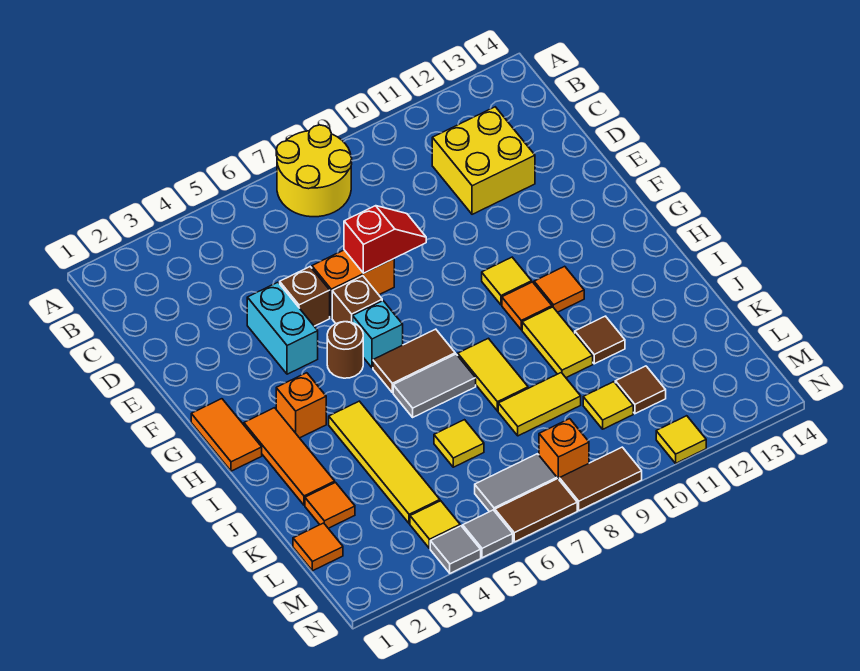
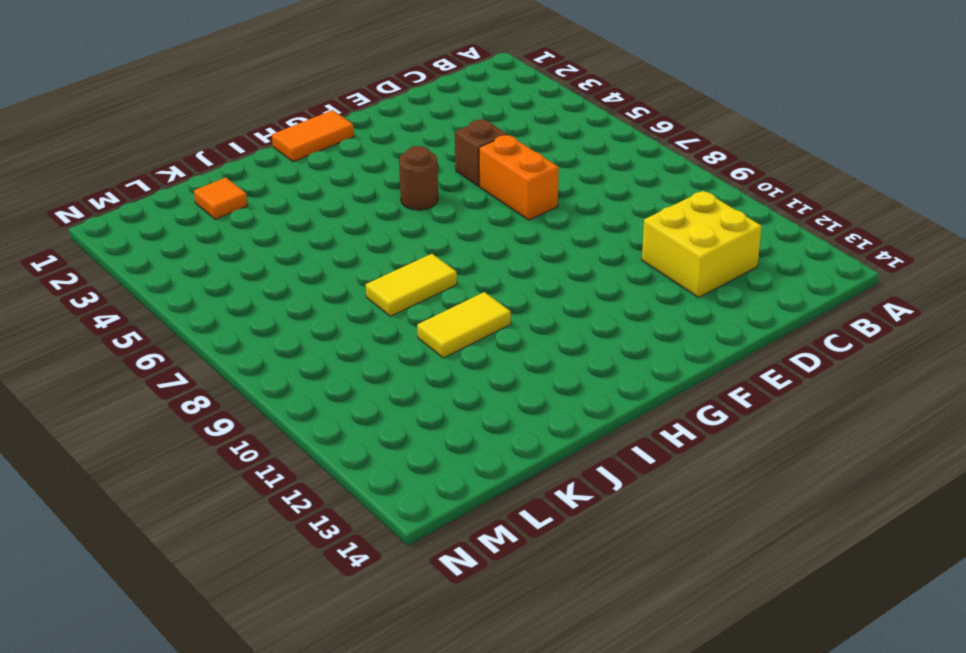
none -> yellow round brick A7:B8 level 1
none -> cyan brick E4:F4 level 1
none -> brown brick F6 level 1
none -> cyan brick G6 level 1

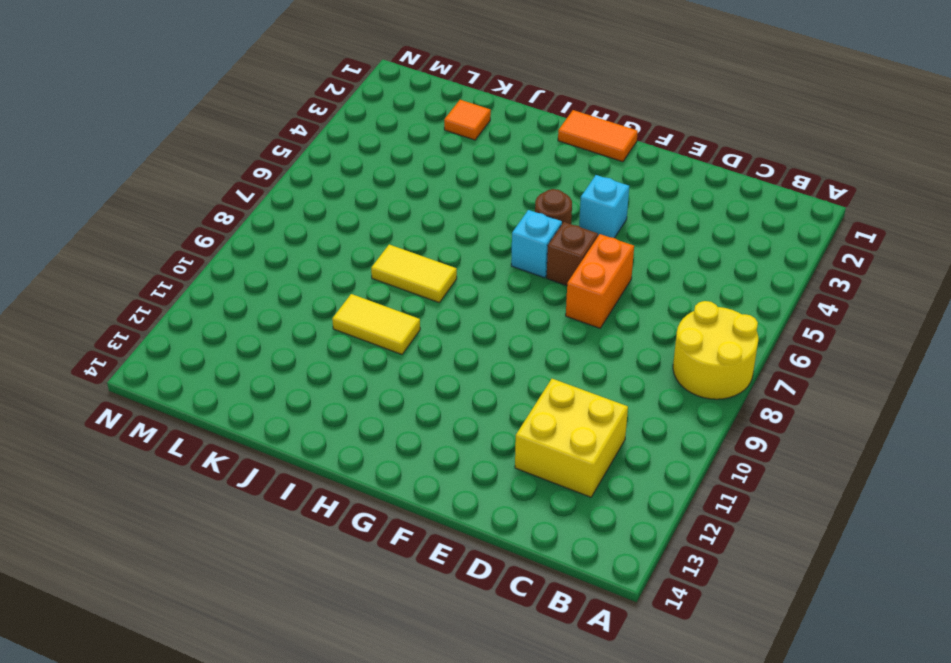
cyan brick F4 level 1 -> cyan brick E4:F4 level 1
none -> brown brick E5 level 1
none -> yellow tile G10 level 1
none -> orange tile H2:J2 level 1
none -> orange brick H3 level 1

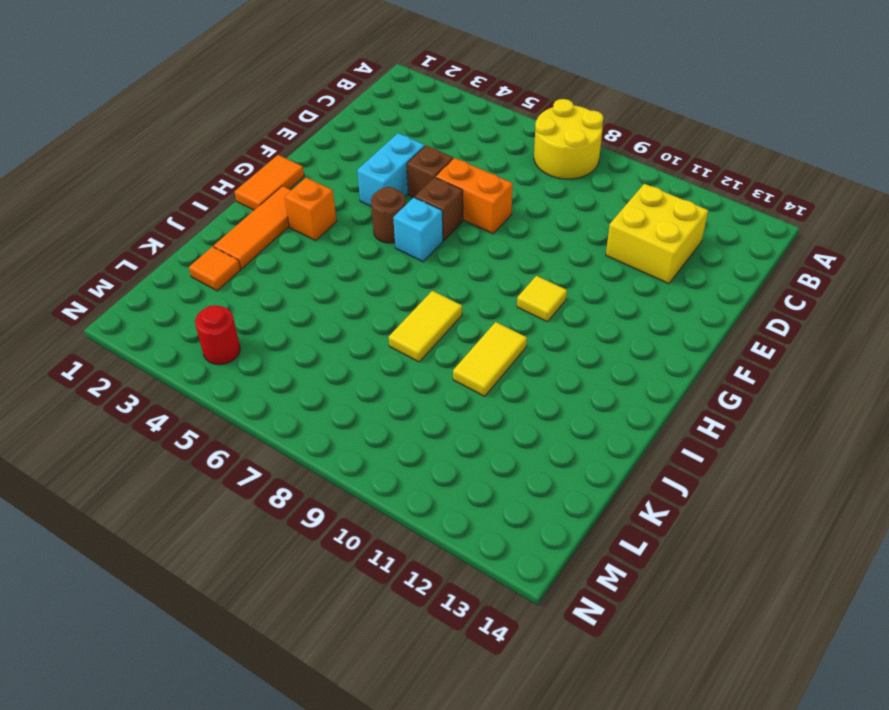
red round brick M4 level 1 -> yellow tile M4 level 1
none -> brown tile H6:H7 level 1
none -> orange tile H10 level 1
none -> orange tile H11 level 1
none -> yellow tile I4:L4 level 1

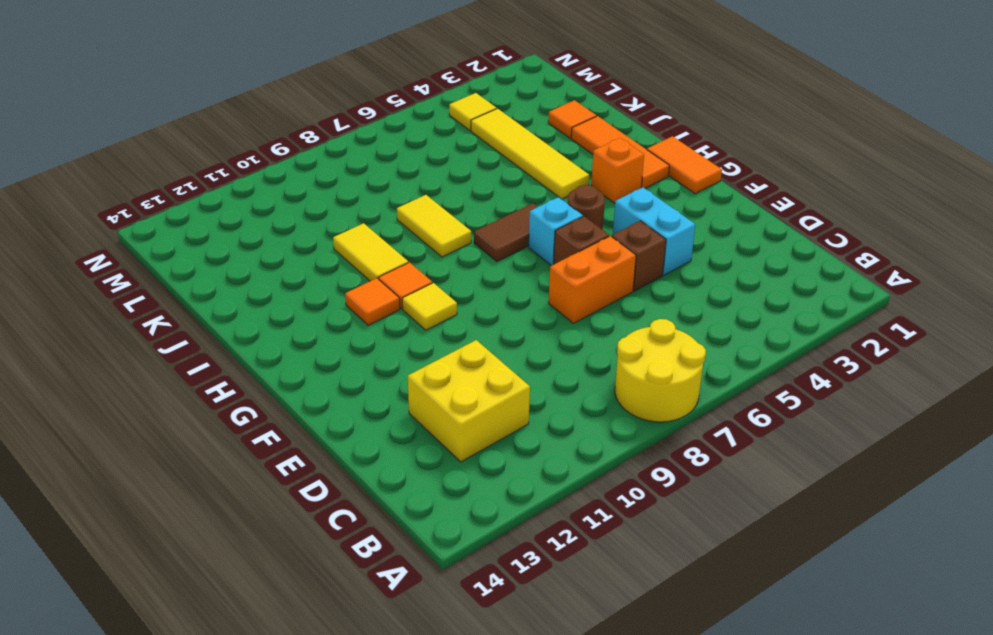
none -> grey tile I6:I7 level 1
none -> brown tile J11 level 1
none -> yellow tile K6 level 1
none -> yellow tile K8:K9 level 1

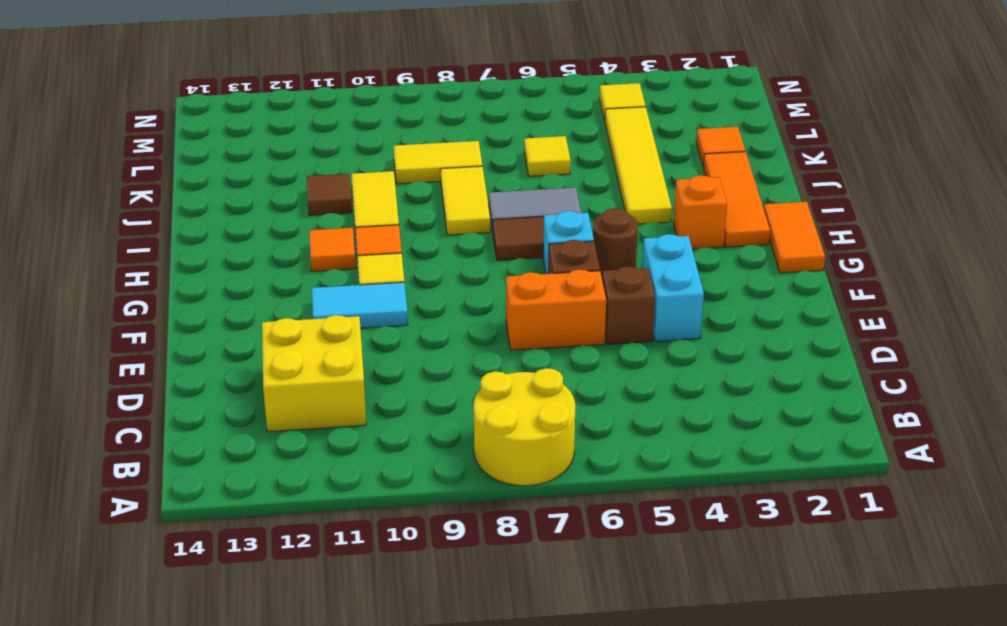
cyan tile F10:F11 level 1 -> none
none -> orange tile L1 level 1
none -> yellow tile L10 level 1
none -> brown tile L11 level 1
none -> grey tile M6:M7 level 1

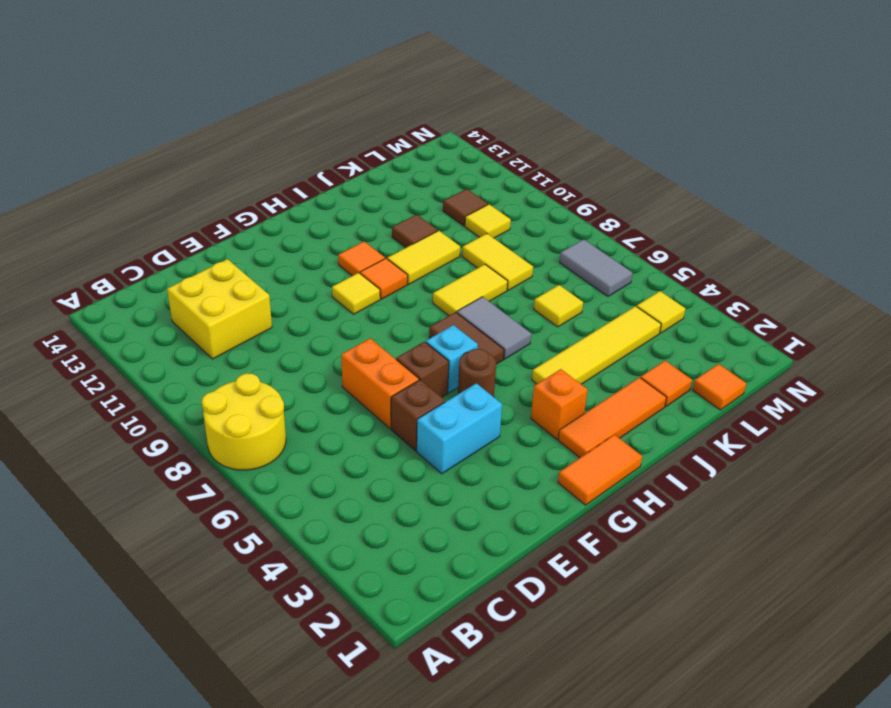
none -> orange brick M8 level 1
none -> grey tile N4 level 1
none -> grey tile N5 level 1
none -> brown tile N6:N7 level 1

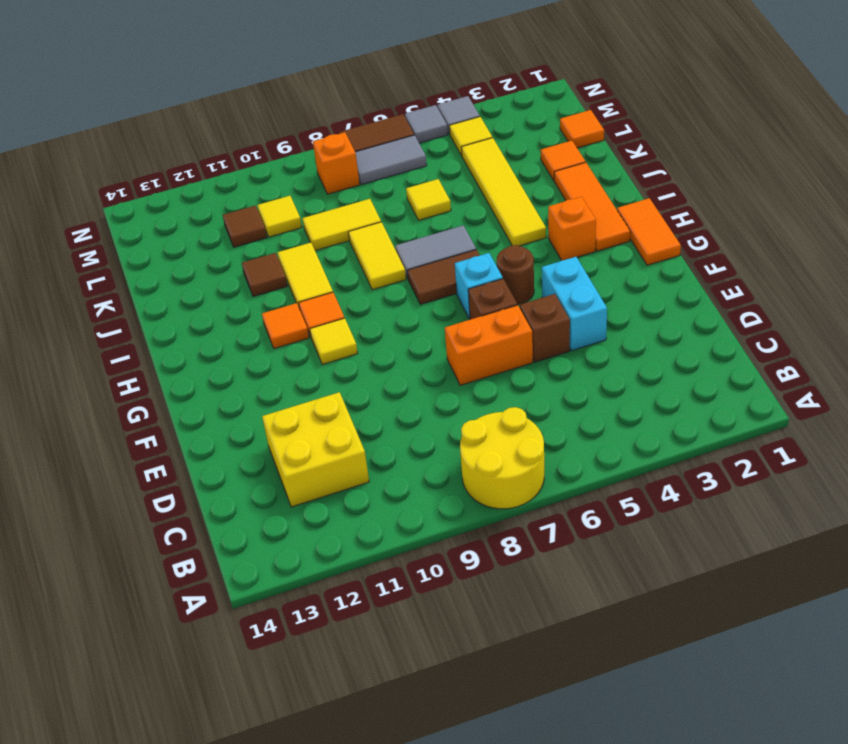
none -> brown tile N8:N9 level 1
none -> yellow tile N11 level 1
none -> red slope E7:E8 level 2 top 7

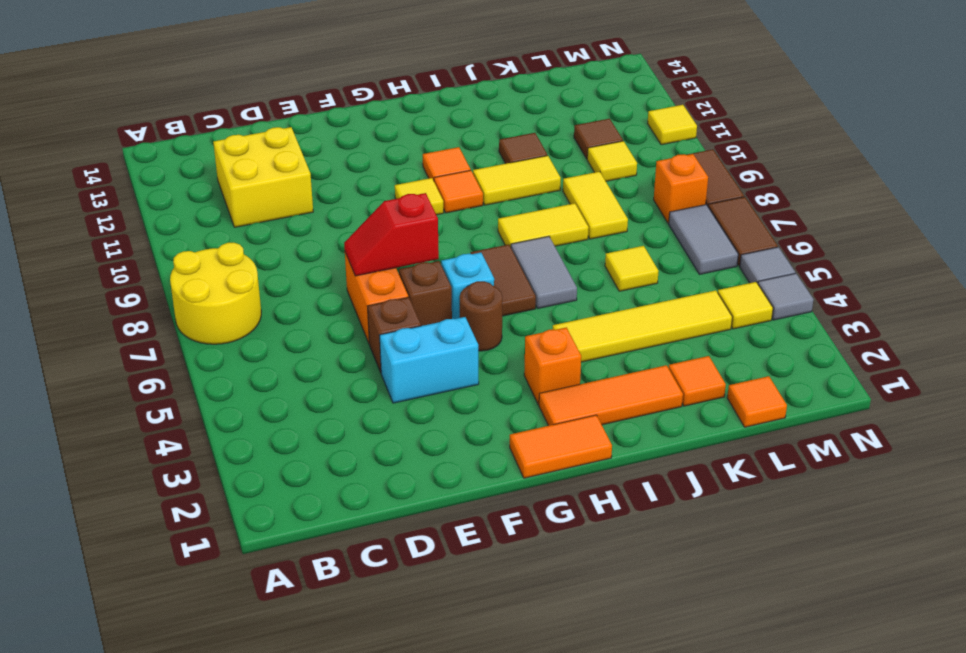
red slope E7:F7 level 2 top F -> red slope E7:E8 level 2 top 7

